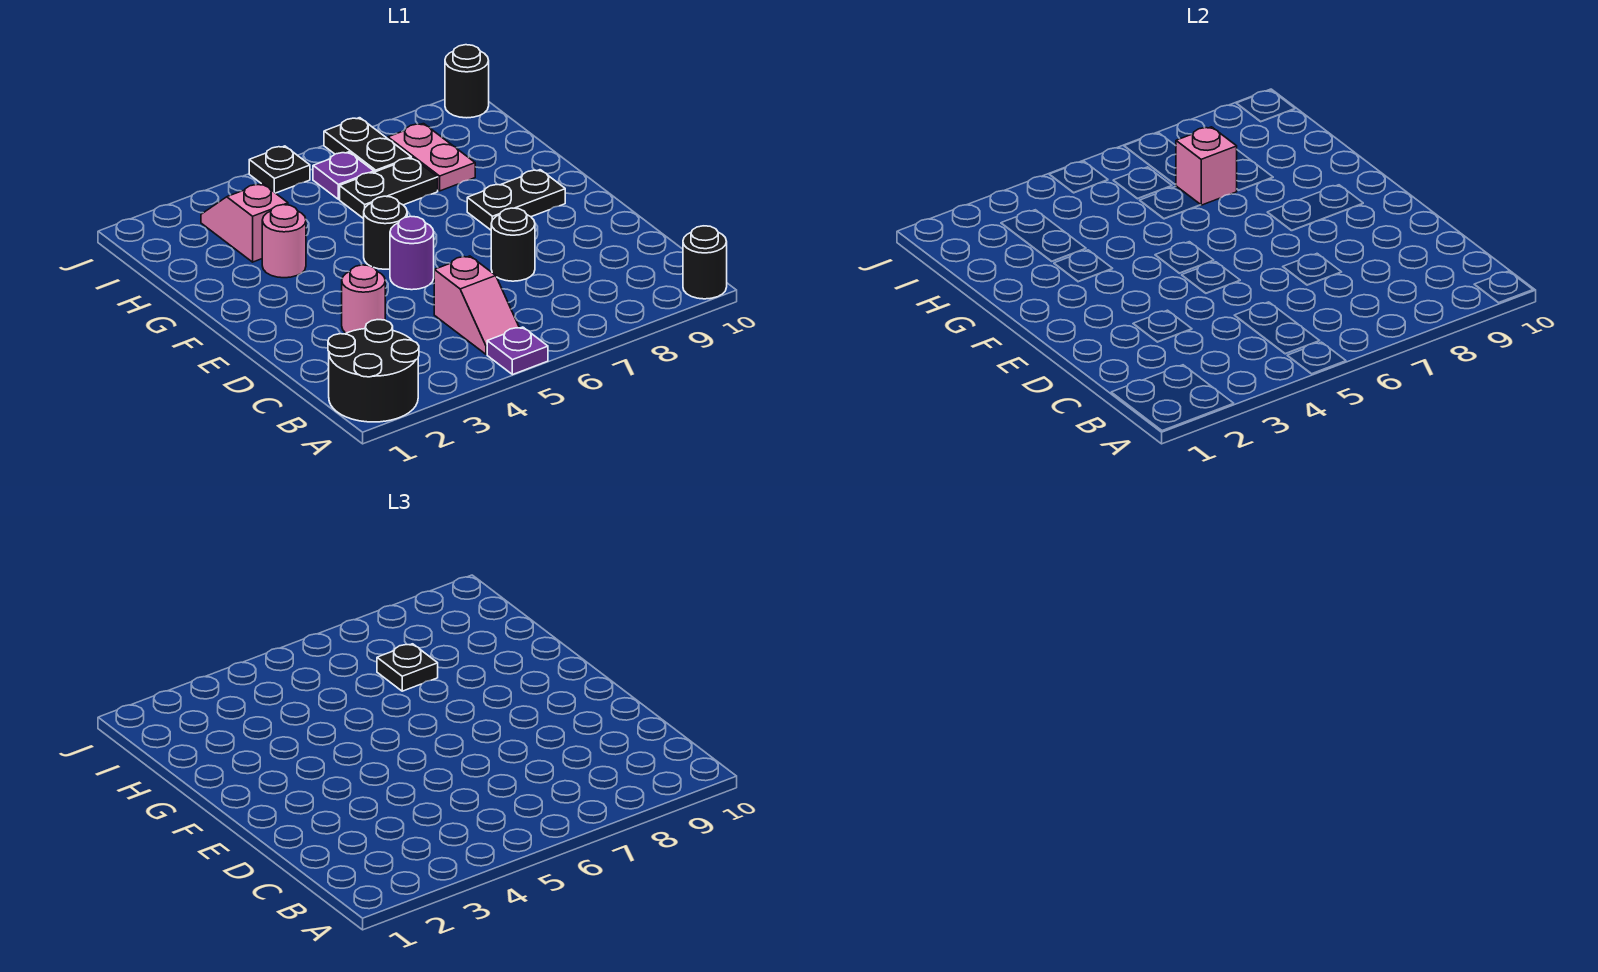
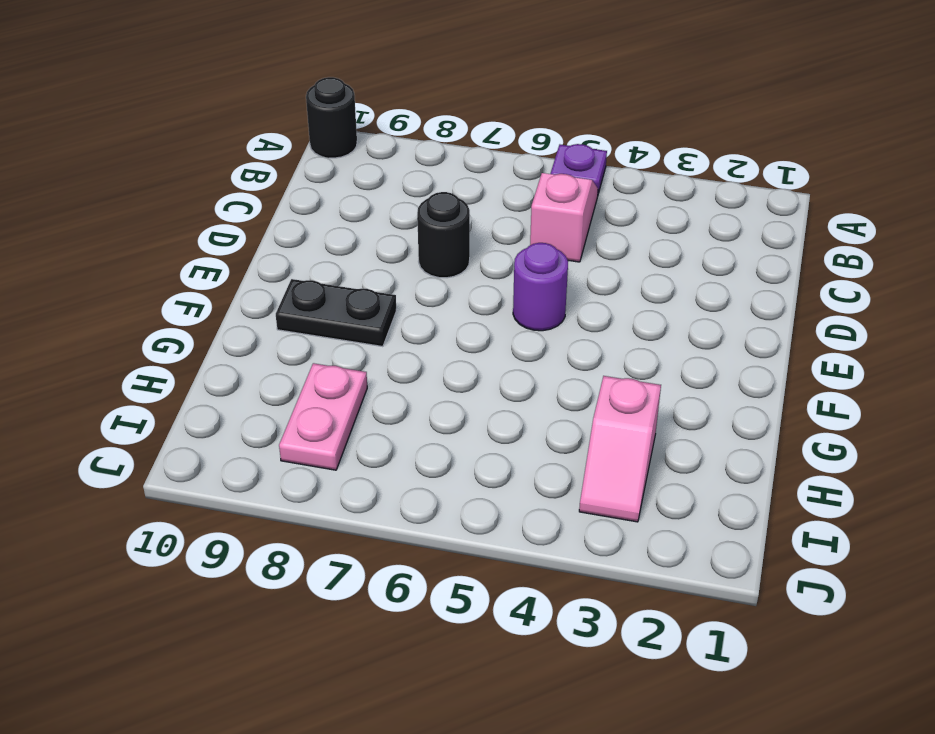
none -> black round brick A1:B2 level 1
none -> pink round brick D3 level 1
none -> black round brick F5 level 1

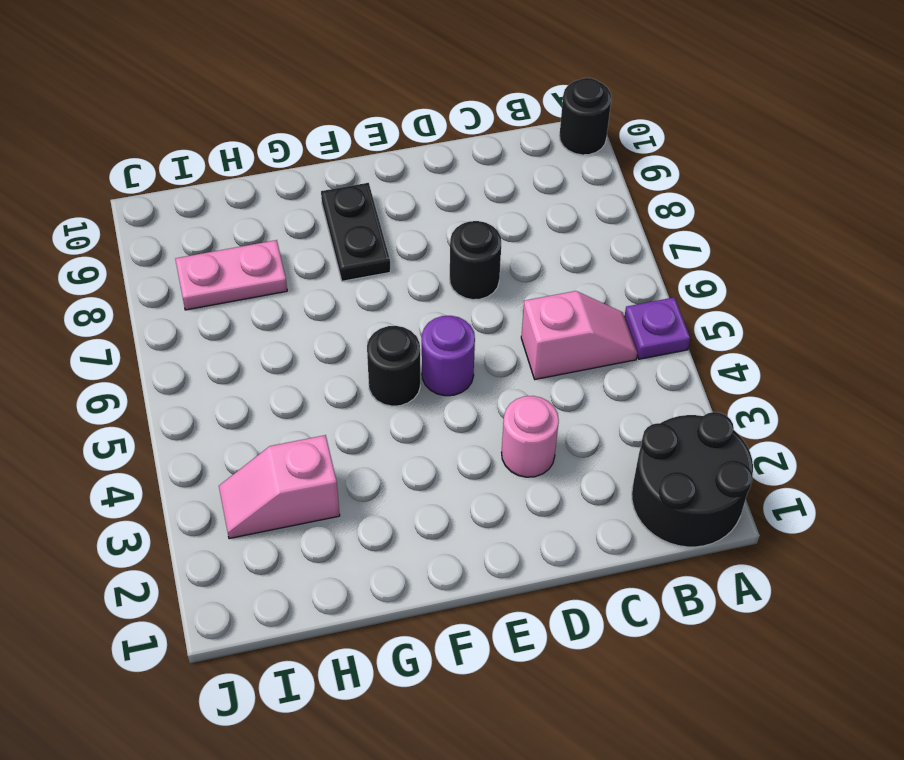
none -> pink round brick G3 level 1
none -> black plate H6:H7 level 1
none -> purple plate I6 level 1

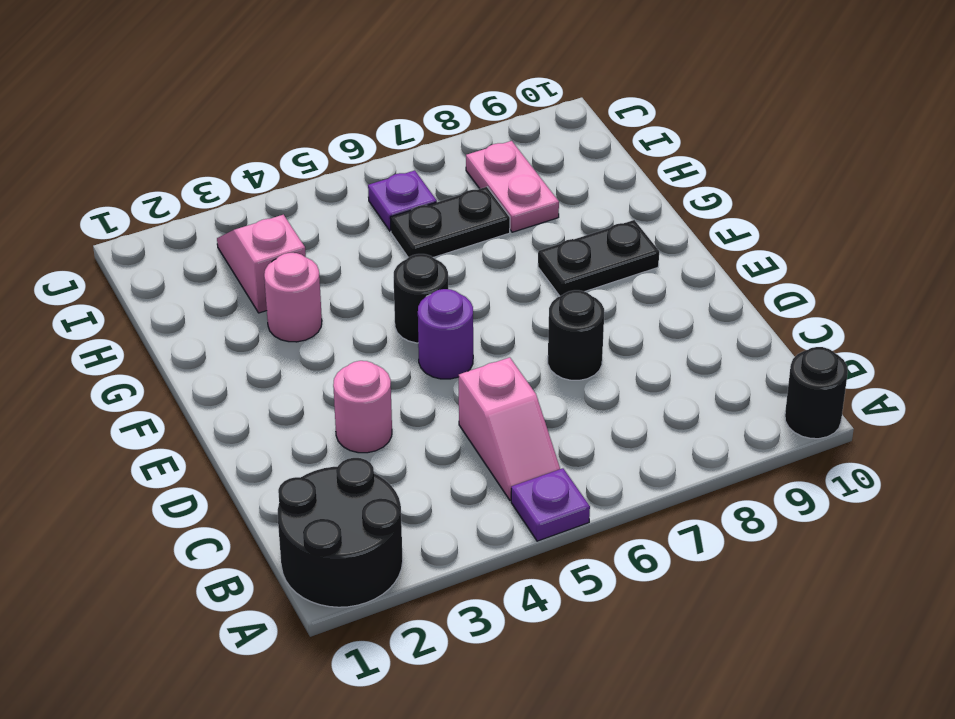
none -> black plate I7:J7 level 1
none -> black plate J5 level 1
none -> black round brick J10 level 1

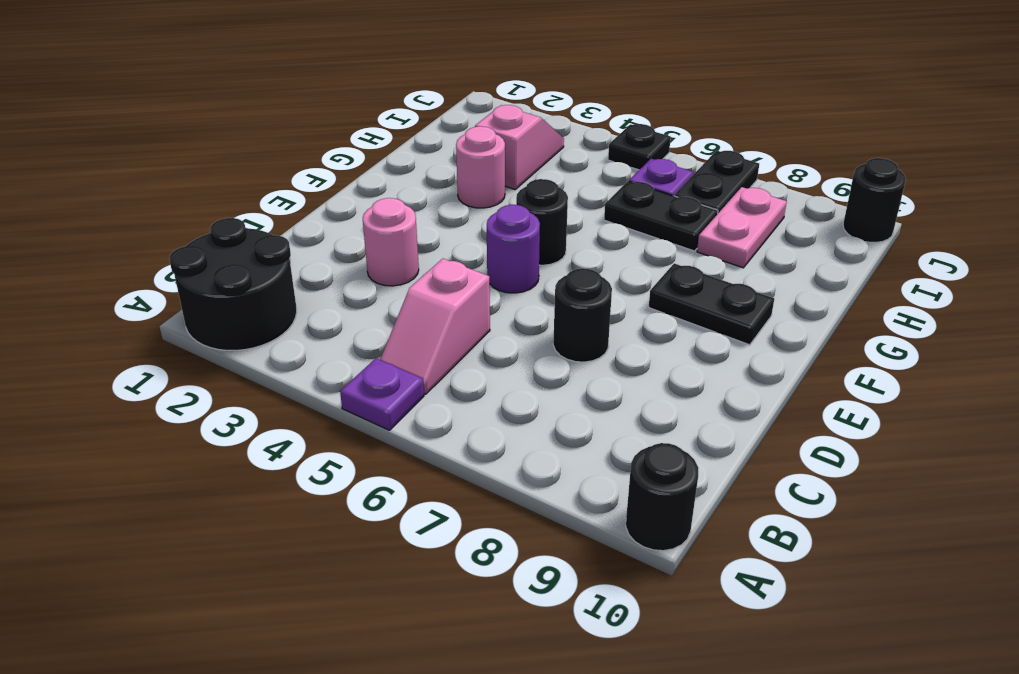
none -> pink brick H7 level 2
none -> black plate H7 level 3

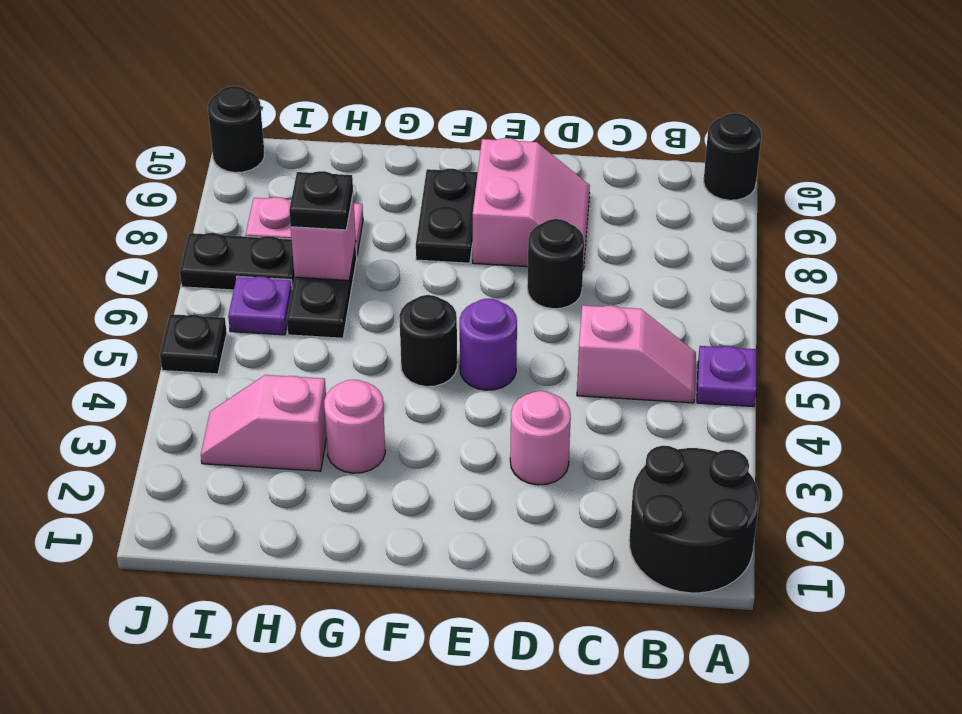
pink slope D8:E9 level 1 top E -> none

